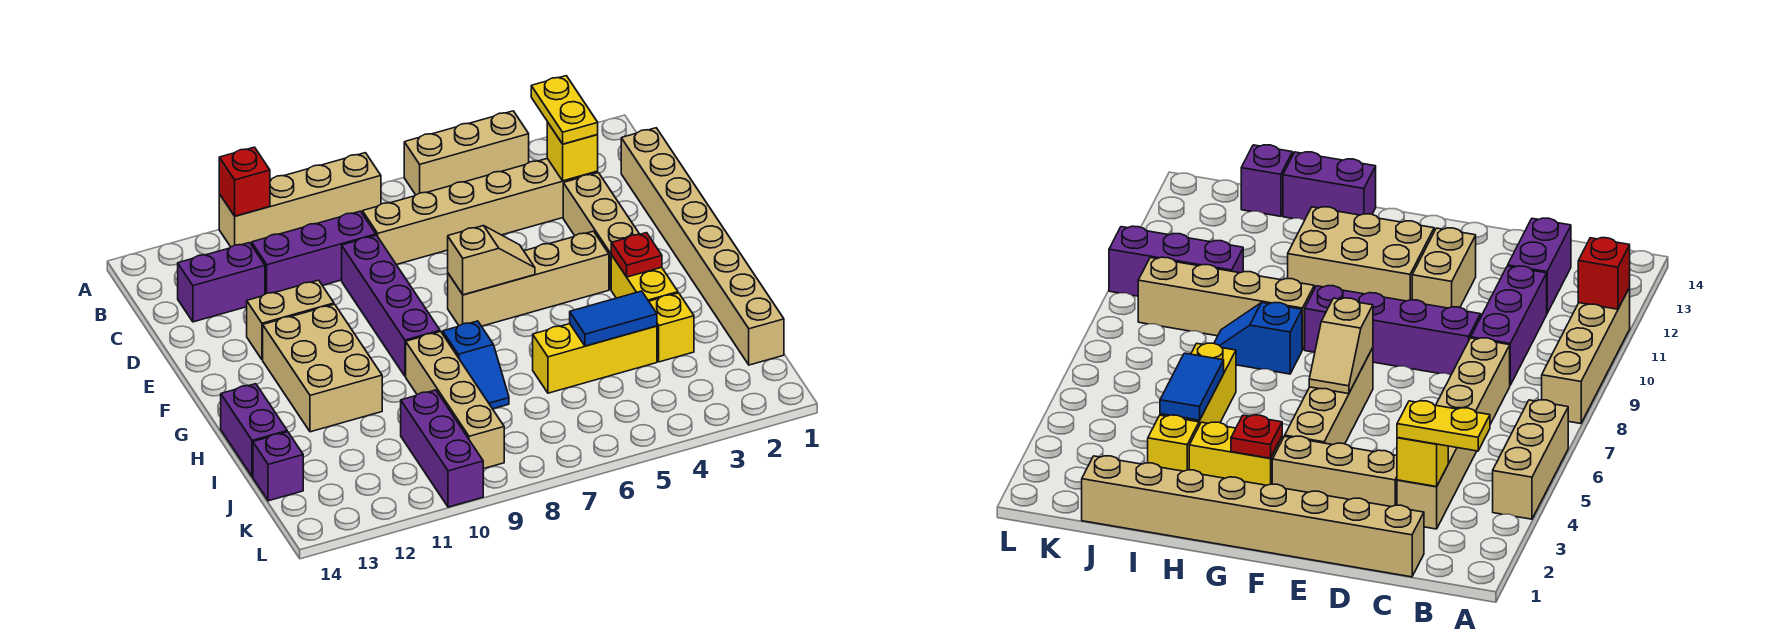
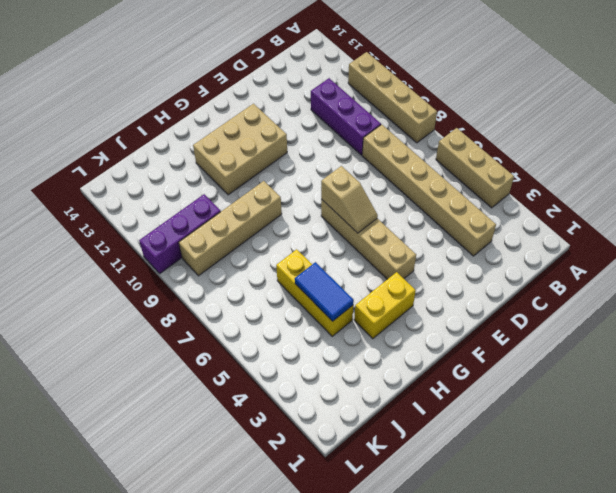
none -> tan brick C1:J1 level 1
none -> purple brick C12:C13 level 1
none -> tan brick D3:F3 level 1

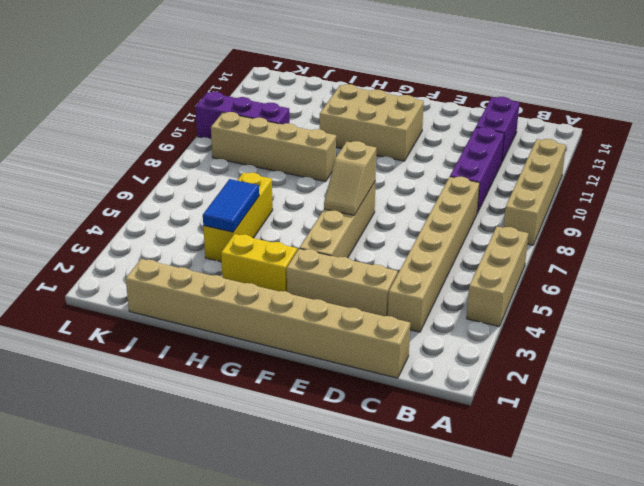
none -> purple brick D9:G9 level 1
none -> tan brick E11:E12 level 1
none -> blue slope H8:I8 level 1 top H

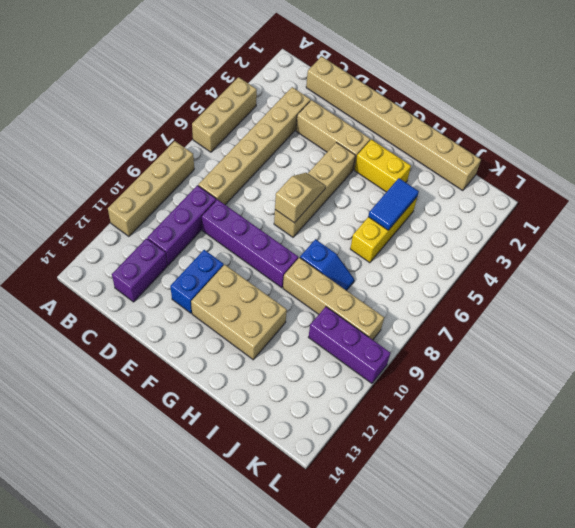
blue brick E11:E12 level 1 -> tan brick E11:E12 level 1
none -> purple brick H14:I14 level 1
none -> yellow brick I3 level 1
none -> purple brick J14 level 1

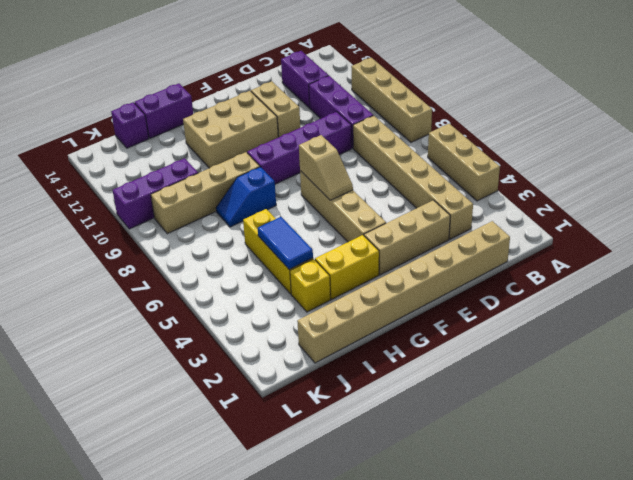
none -> red brick A11 level 2
none -> yellow brick C3 level 2
none -> red plate G3 level 2

